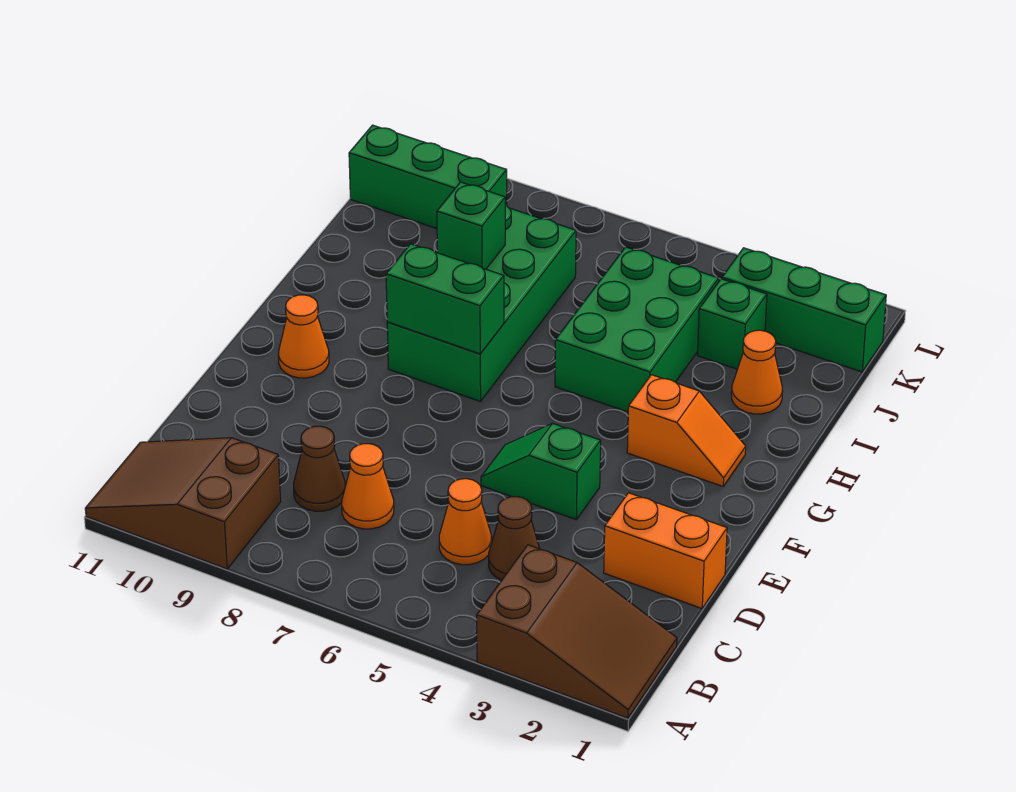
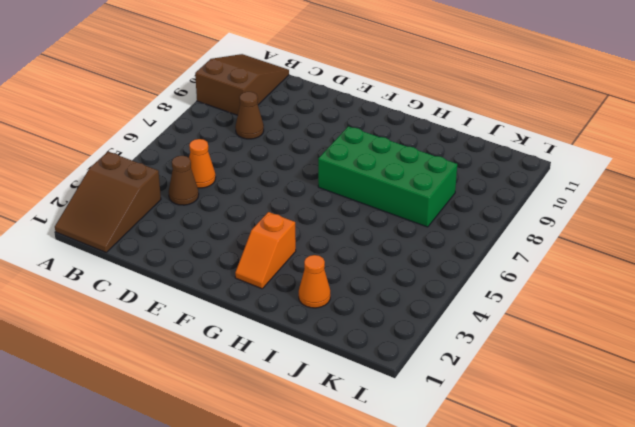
none -> orange cone C7 level 1
none -> orange brick D1:D2 level 1
none -> green slope E4:E5 level 1 top 4

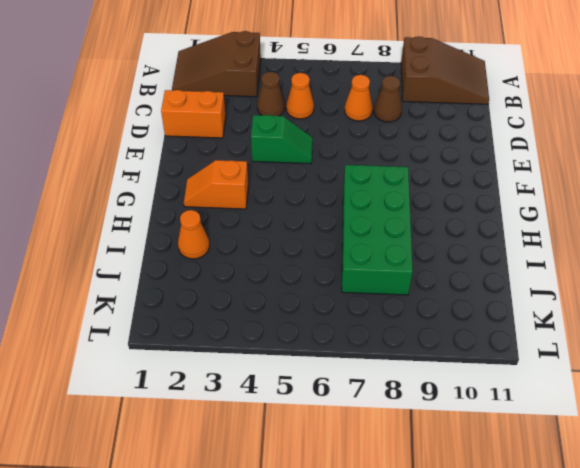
none -> orange cone F10 level 1
none -> green brick H4:J5 level 1
none -> green brick J3 level 1

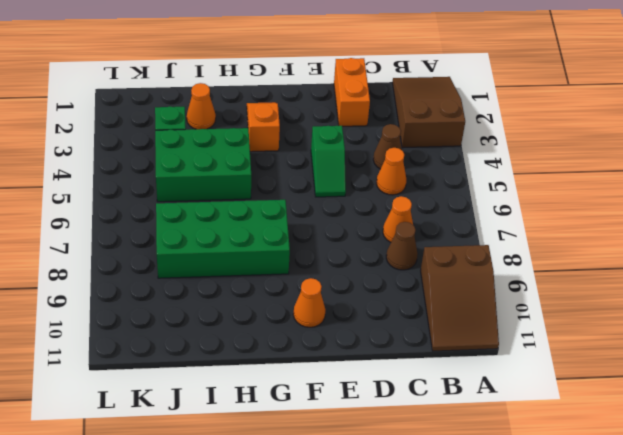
none -> green brick K1:K3 level 1
none -> green brick K9:K11 level 1
none -> green brick G7:G8 level 2

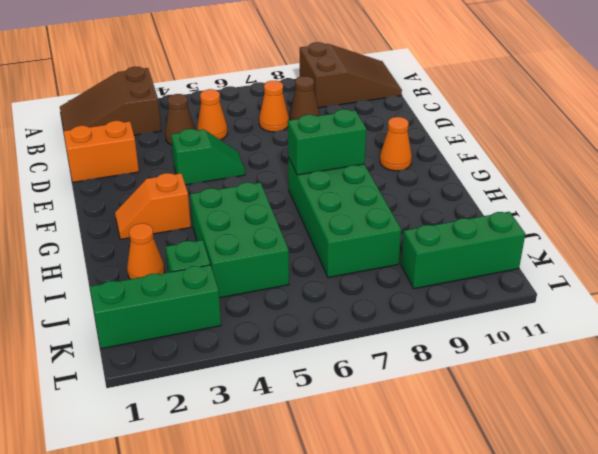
none -> green brick I8 level 2

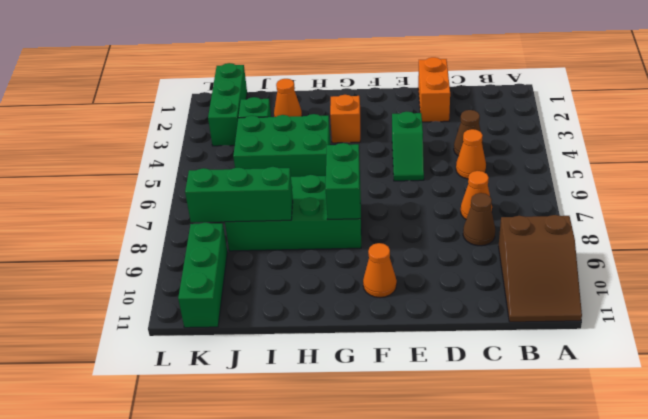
green brick I8:K8 level 2 -> green brick I8 level 2
none -> brown slope A1:B3 level 1 top 3

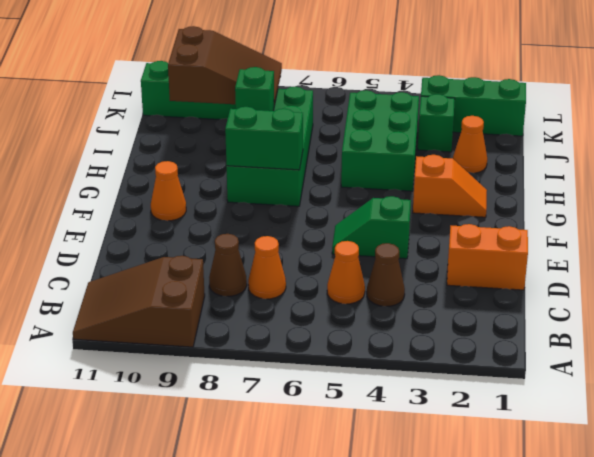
brown slope J8:K10 level 2 top 10 -> brown slope A1:B3 level 1 top 3

